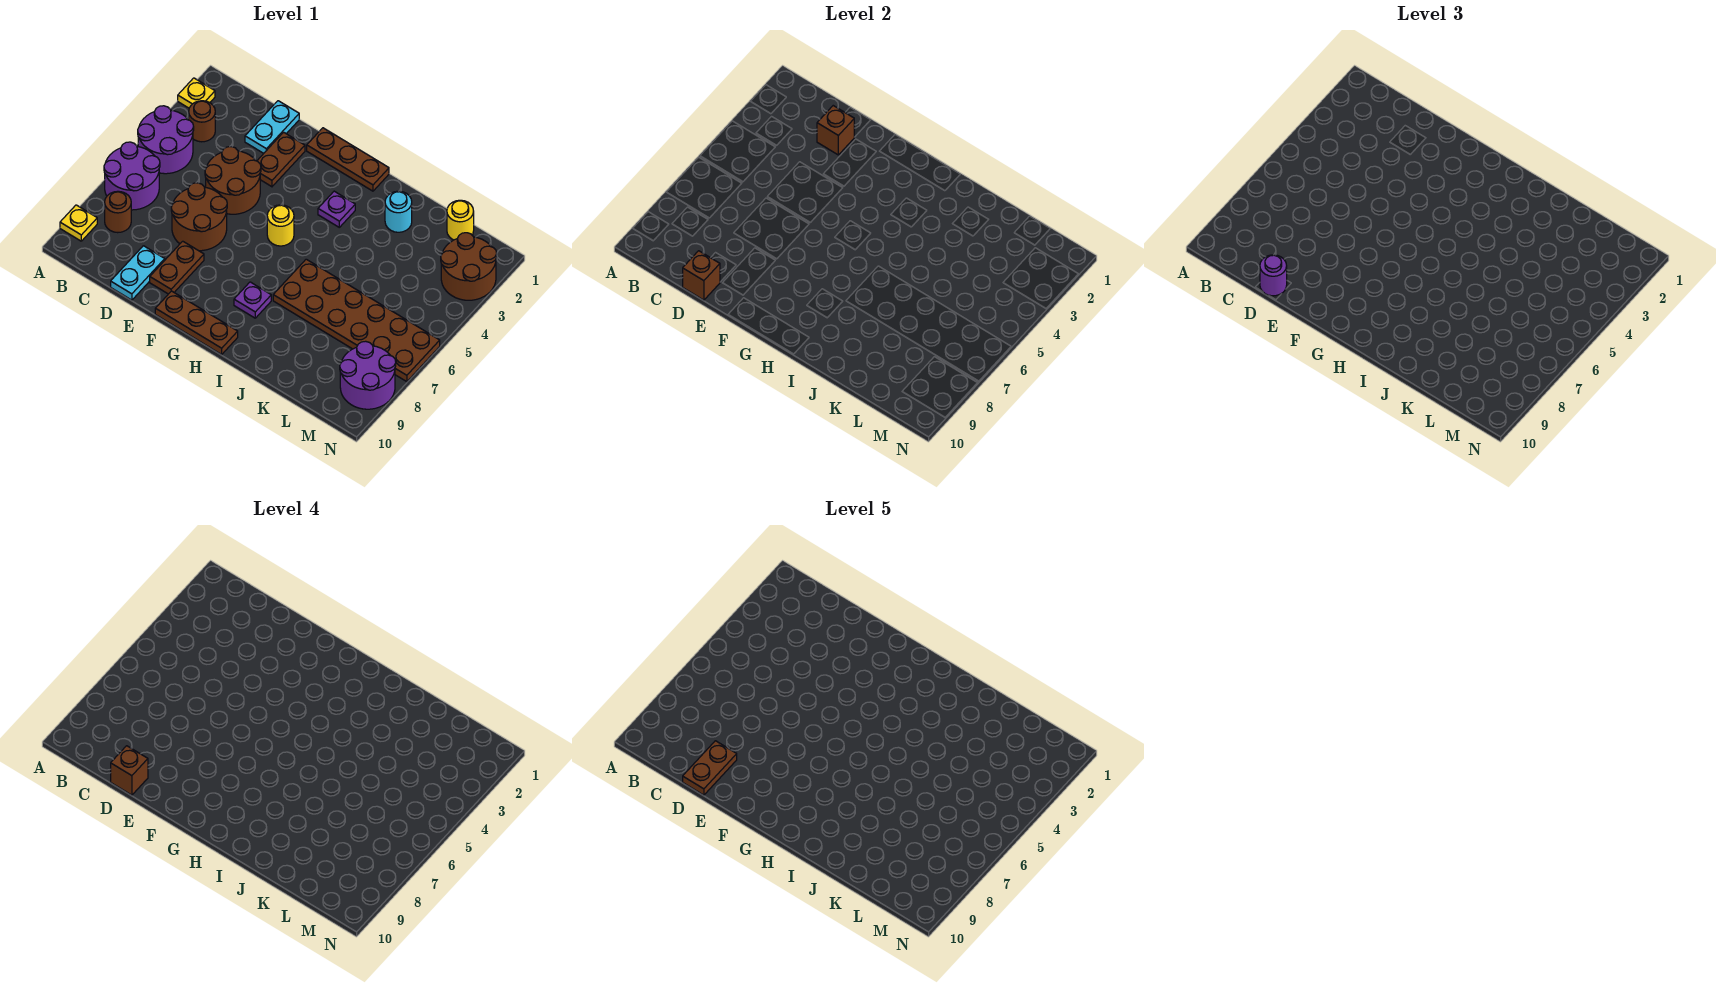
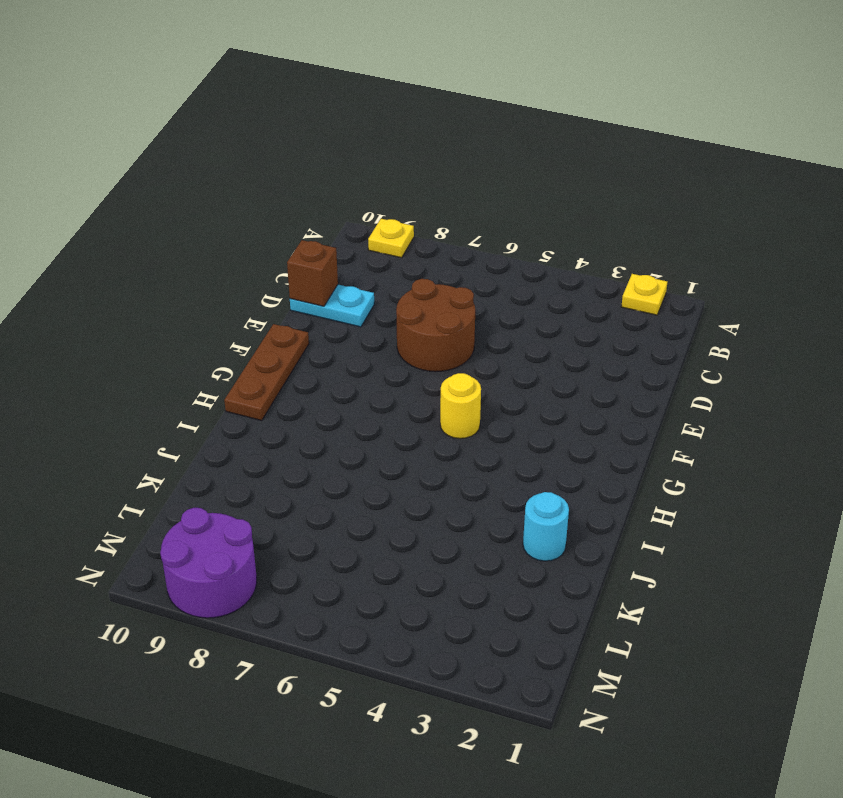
none -> purple round brick A4:B5 level 1
none -> purple round brick A6:B7 level 1
none -> brown round brick B3 level 1

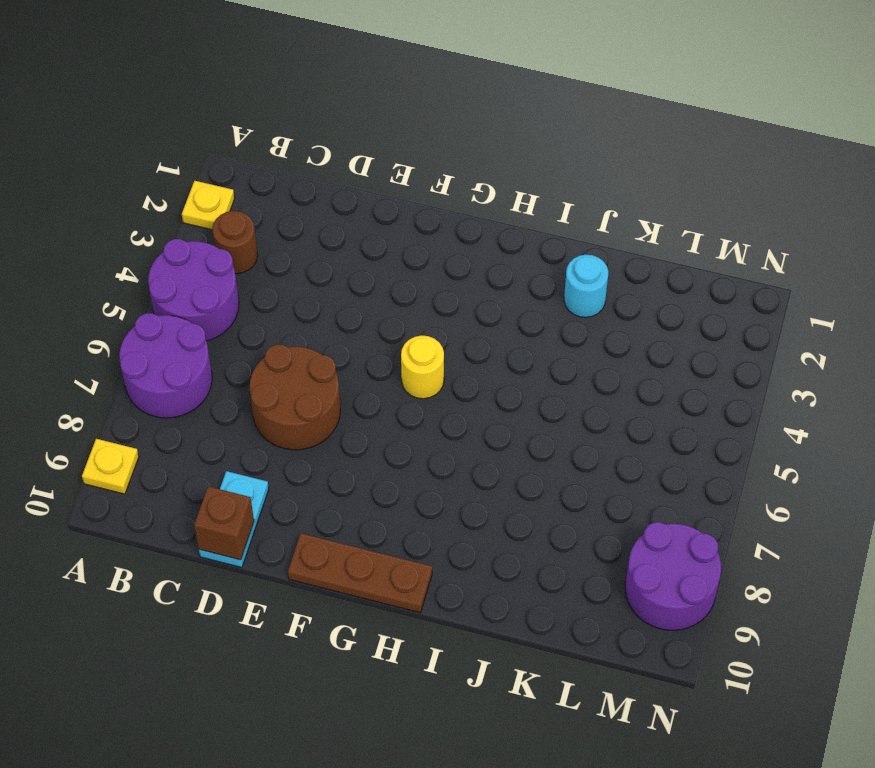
none -> brown round brick B8 level 1
none -> cyan plate D1:D2 level 1
none -> brown round brick D4:E5 level 1

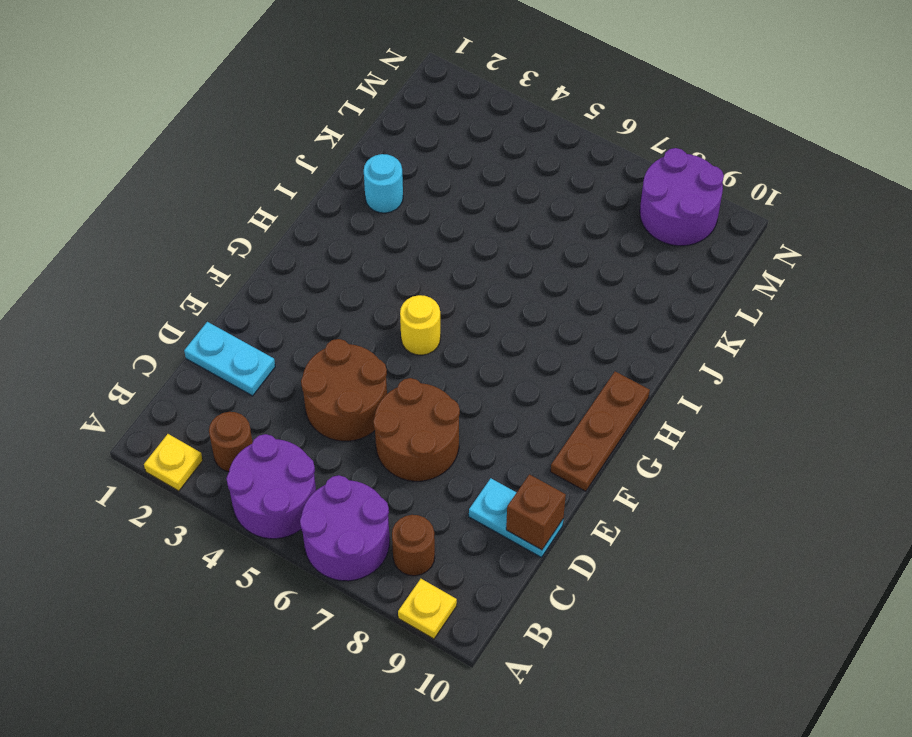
none -> brown plate E2:E3 level 1
none -> brown plate E8:E9 level 1
none -> brown plate F1:H1 level 1

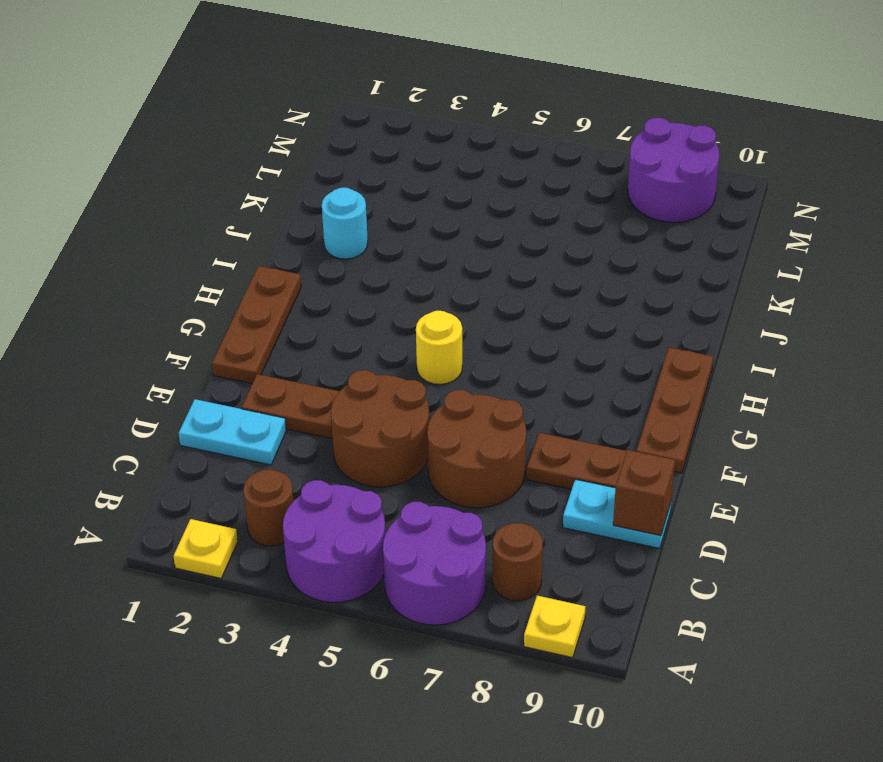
none -> purple plate H3 level 1
none -> purple plate H8 level 1
none -> brown plate I6:N7 level 1

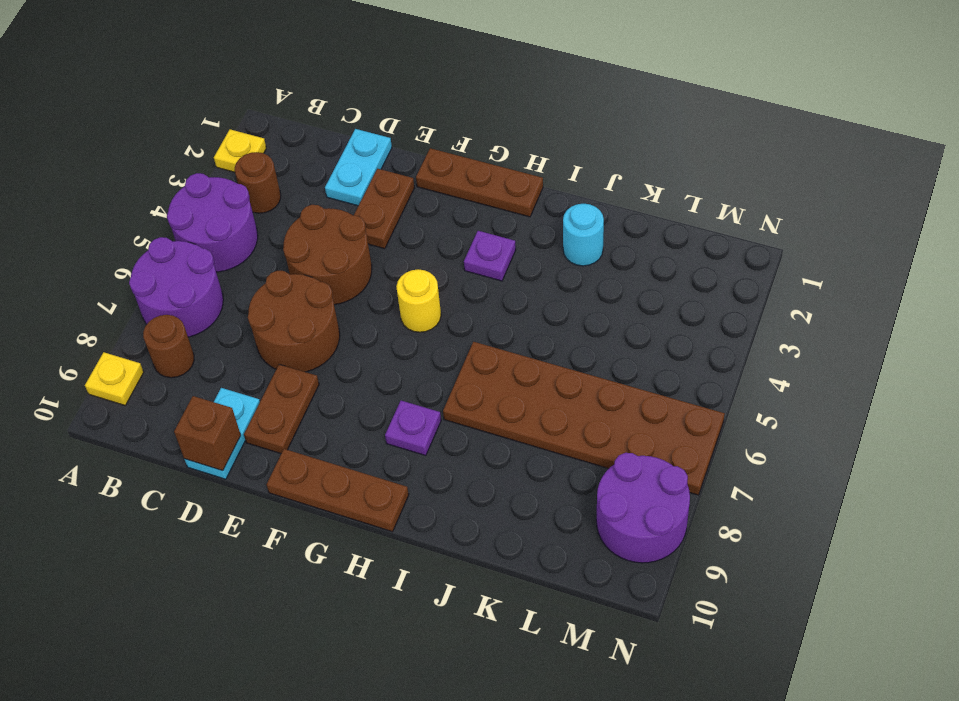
none -> yellow round brick L1 level 1
none -> brown round brick M2:N3 level 1
none -> brown brick D2 level 2

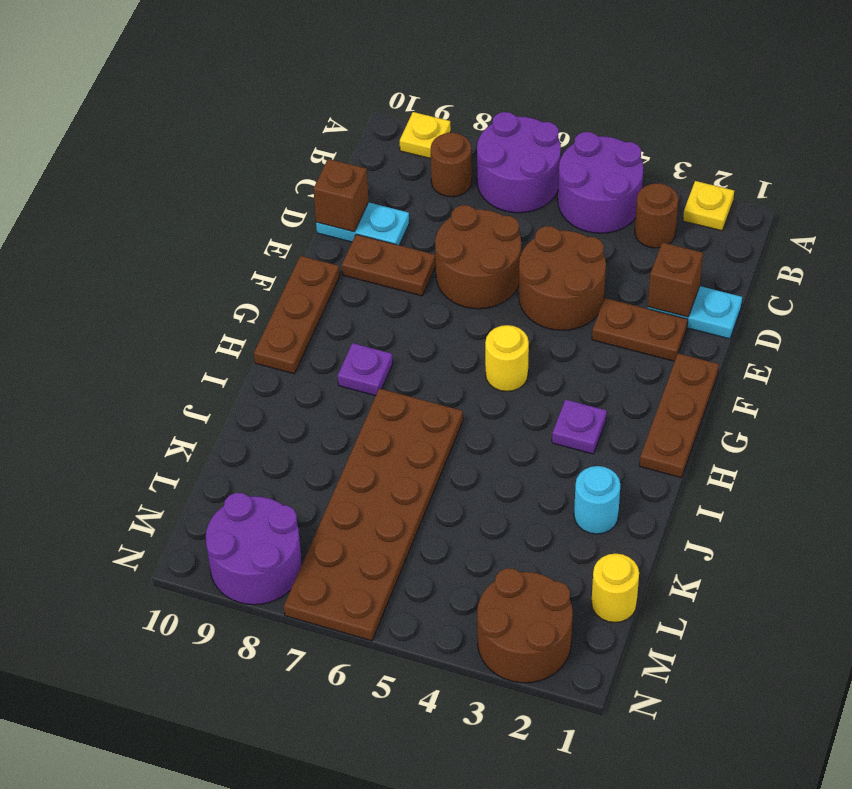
none -> purple round brick D10 level 3
none -> brown brick D10 level 4
none -> brown plate D9:D10 level 5

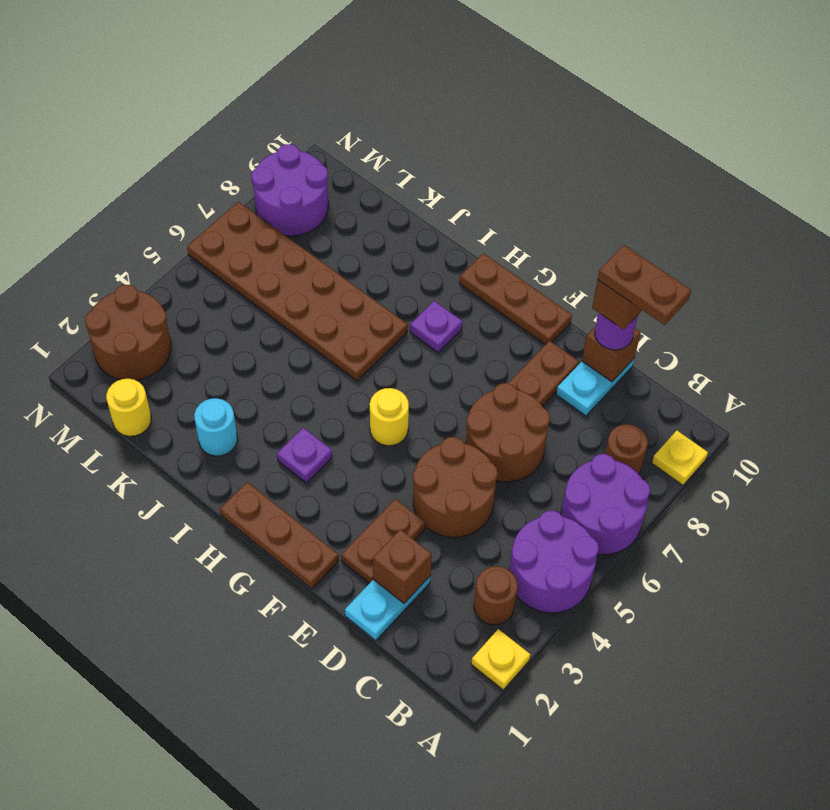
brown plate C10:D10 level 5 -> brown plate D9:D10 level 5

